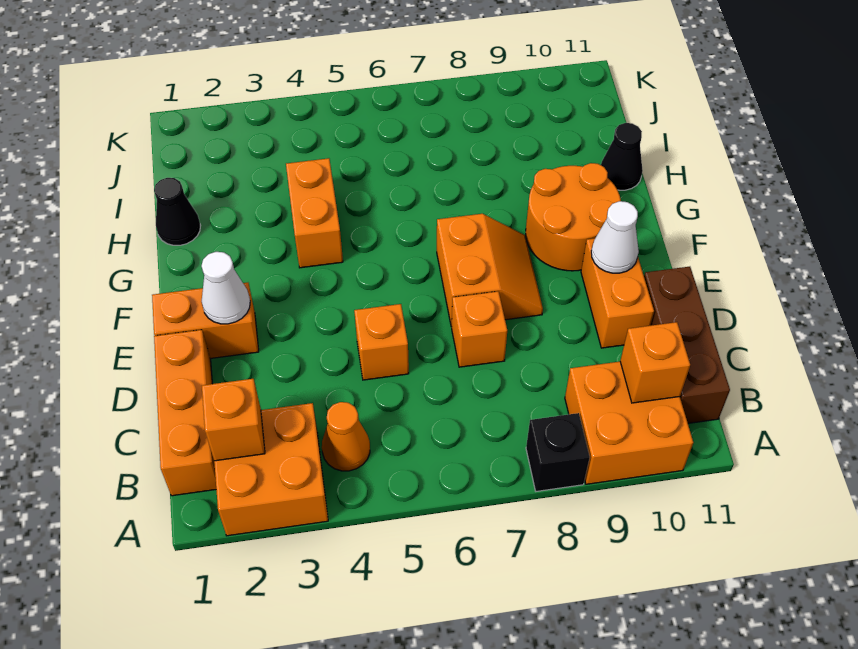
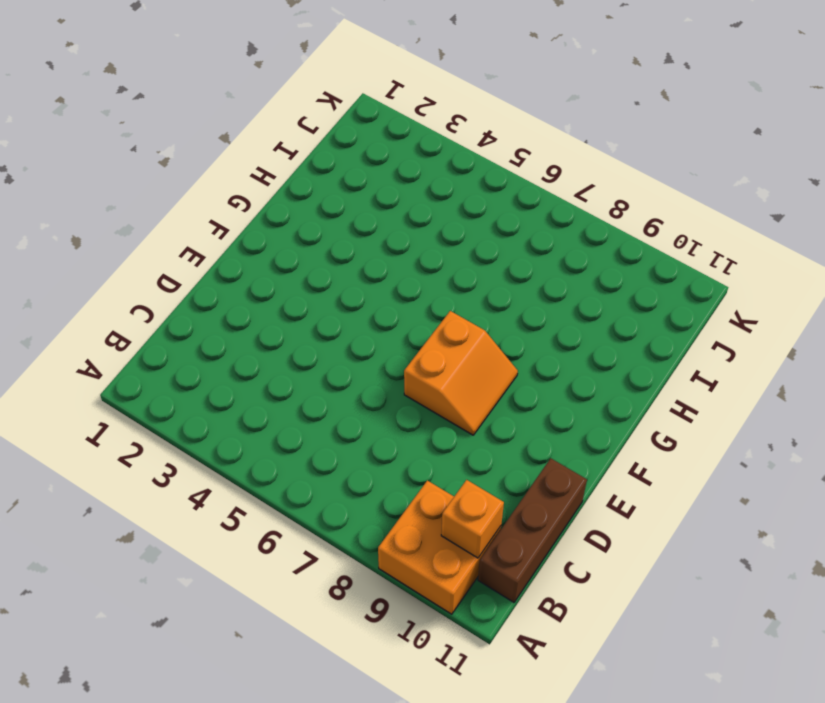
none -> orange brick A2:B3 level 1
none -> black brick A8 level 1
none -> orange brick B1:D1 level 1

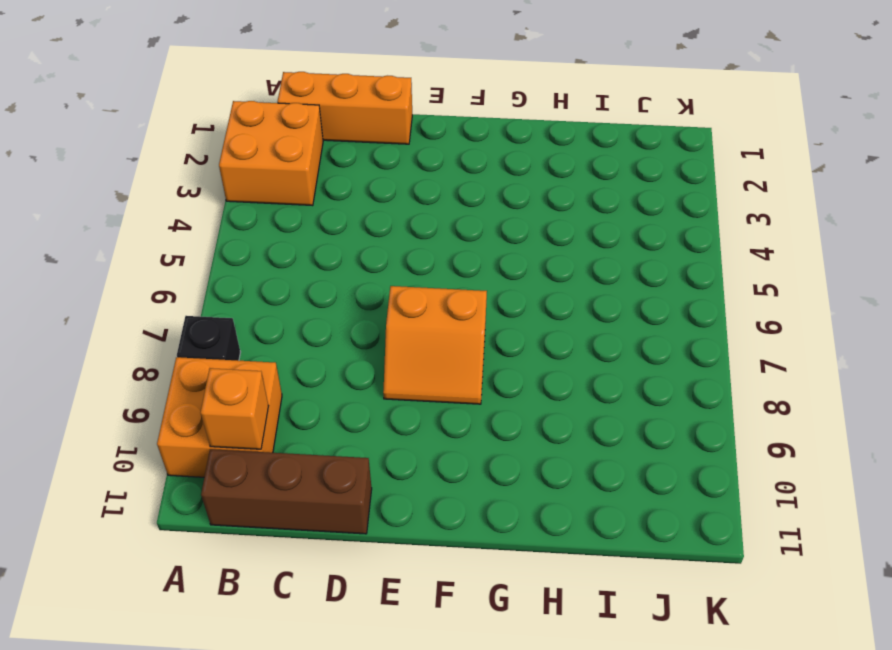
none -> orange cone B4 level 1
none -> orange brick D5 level 1
none -> orange brick D7 level 1

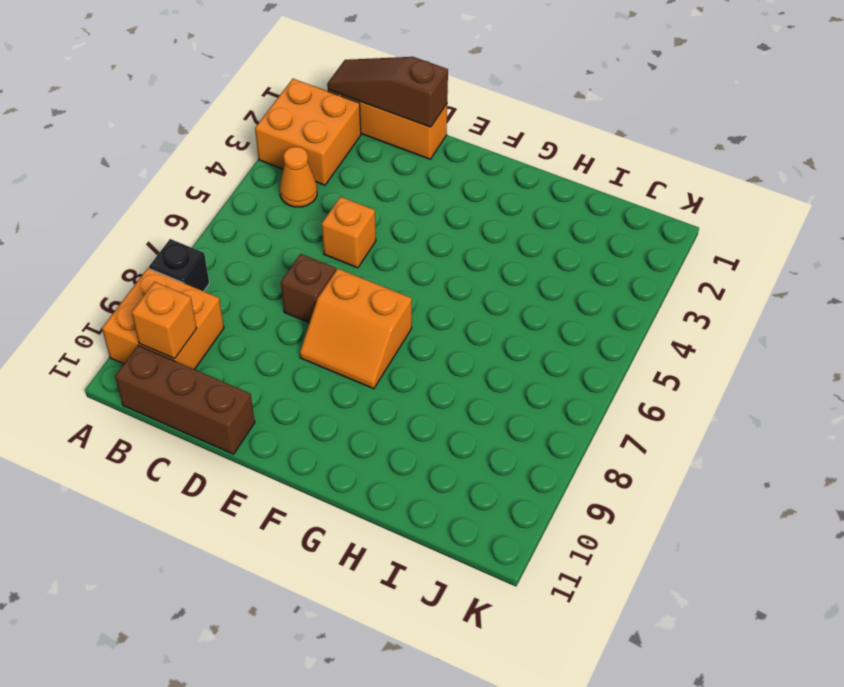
brown slope B1:D1 level 2 top D -> none
brown brick D7 level 1 -> orange brick D7 level 1
none -> orange brick D10:E10 level 1
none -> orange brick E1:E2 level 1
none -> orange round brick F9:G10 level 1

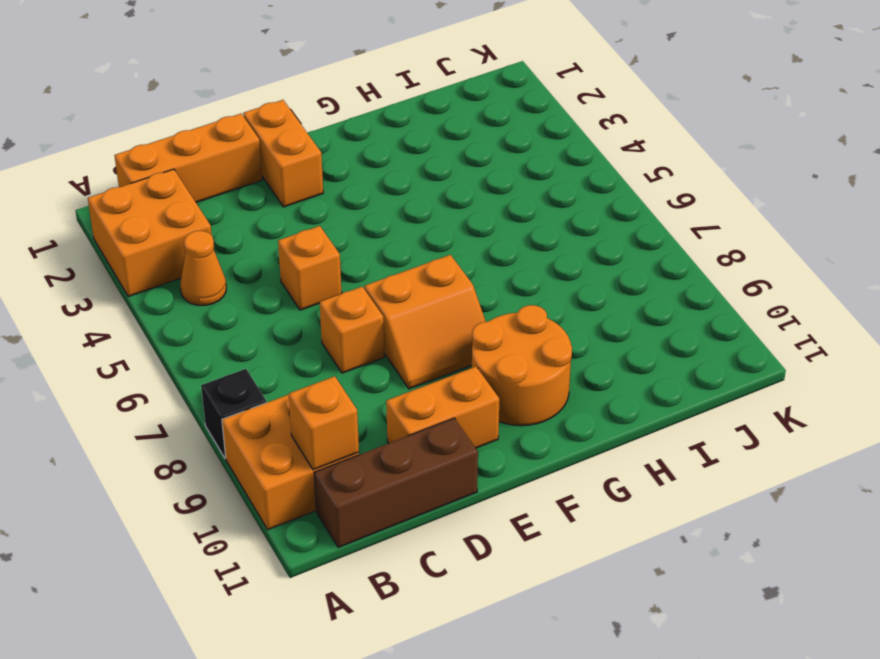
none -> orange brick G4:H4 level 1
none -> black cone H1 level 1
none -> black cone H11 level 1

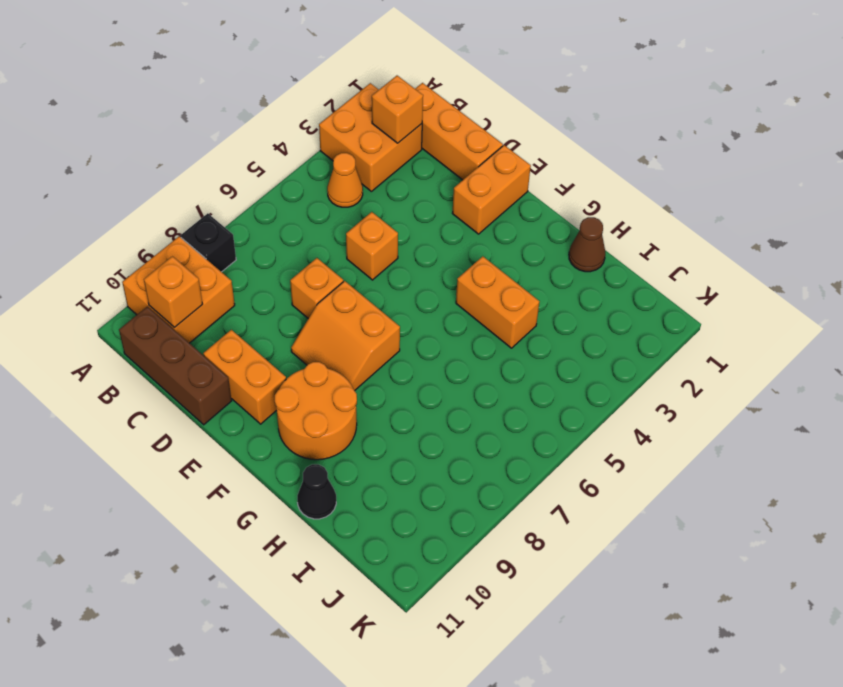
brown cone H1 level 1 -> black cone H1 level 1
none -> white cone E2 level 2
none -> white cone E10 level 2

